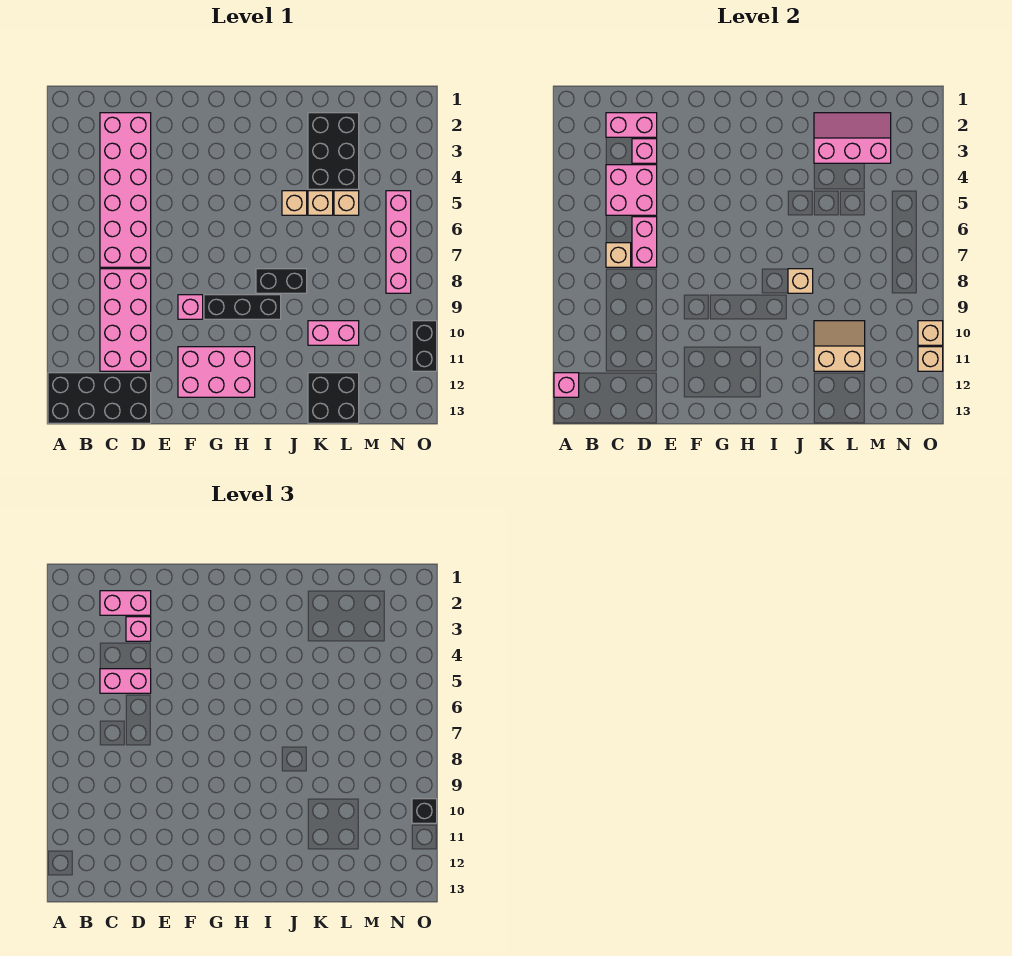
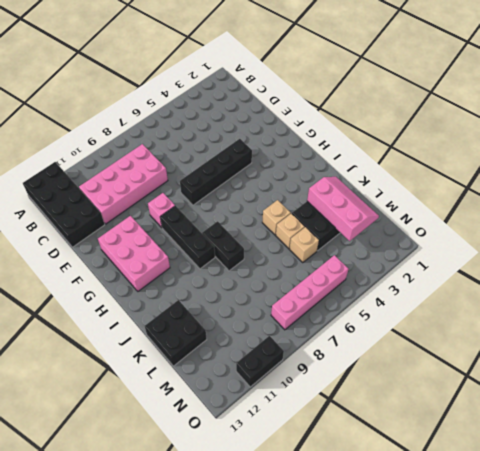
black brick F4:F7 level 1 -> none
none -> pink brick C2:D7 level 1
none -> pink brick K10:L10 level 1
none -> pink brick A12 level 2
none -> pink brick C2:D2 level 2

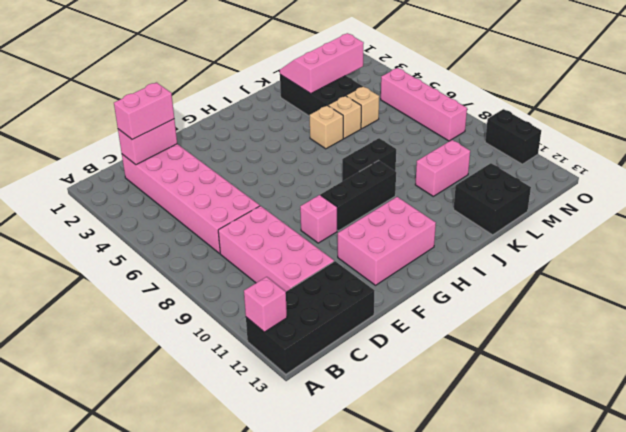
none -> pink brick C4:D5 level 2
none -> tan brick C7 level 2
none -> pink brick D3 level 2
none -> pink brick D6:D7 level 2

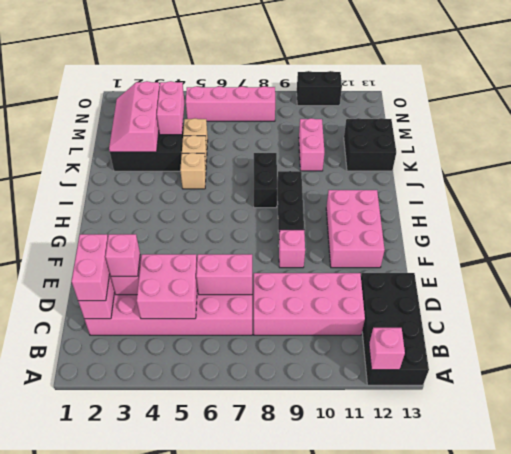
pink brick L4:M4 level 2 -> pink brick C5:D5 level 3
none -> tan brick C7 level 2
none -> tan brick J8 level 2
none -> tan slope K10:L11 level 2 top 11
none -> tan brick O10 level 2

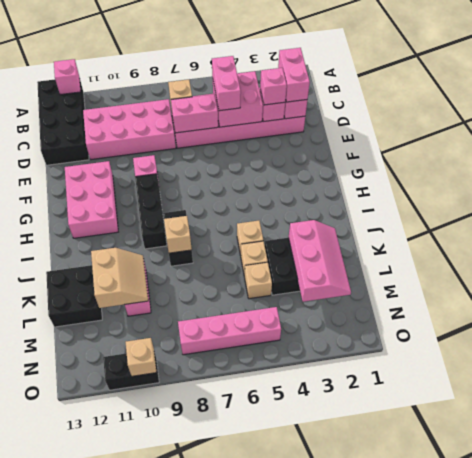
none -> tan brick O11 level 2
none -> black brick O10 level 3

